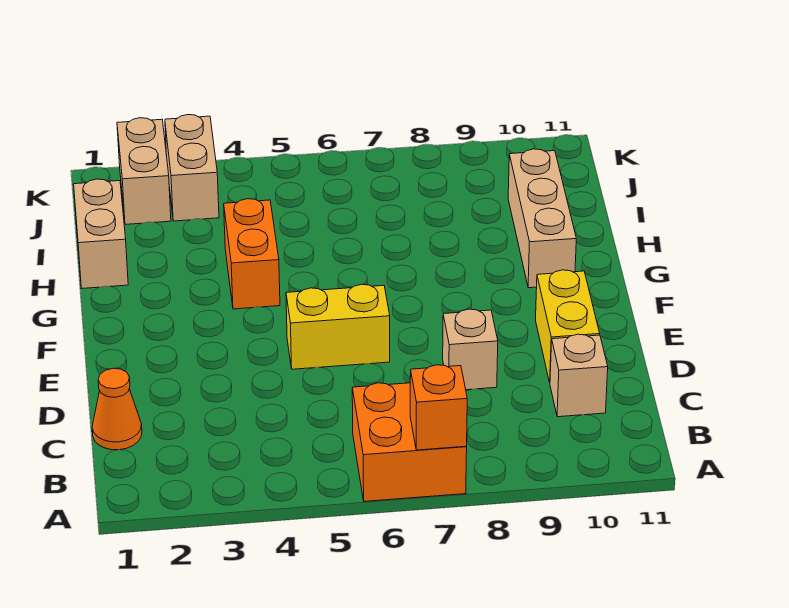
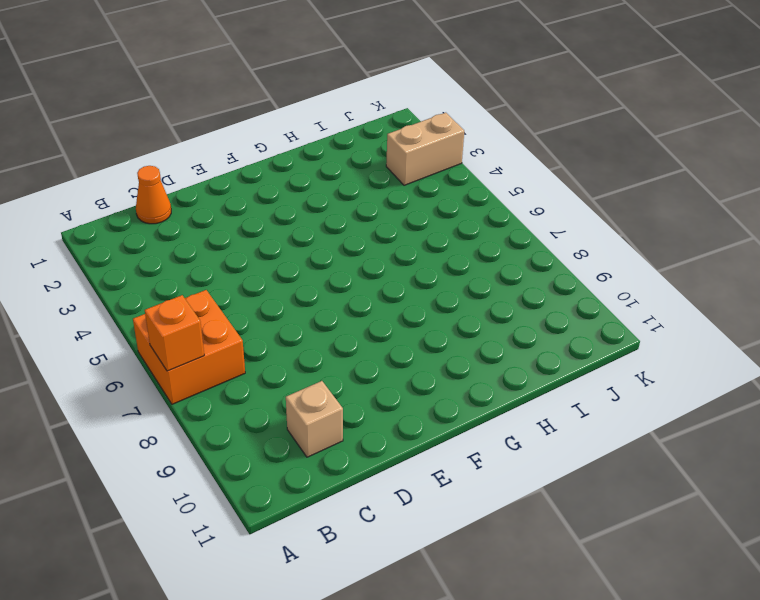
none -> tan brick D8 level 1
none -> yellow brick D10:E10 level 1
none -> yellow brick E5:E6 level 1

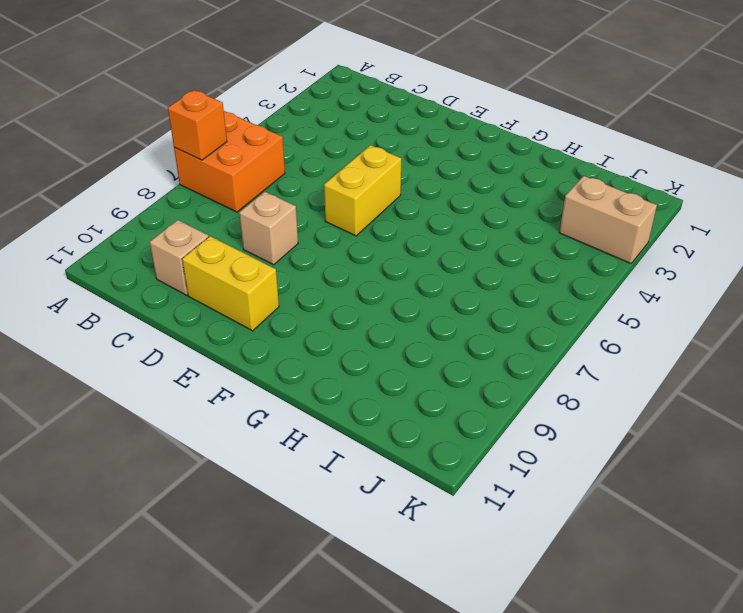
none -> orange cone C1 level 1
none -> orange brick G4:H4 level 1
none -> tan brick G10:I10 level 1

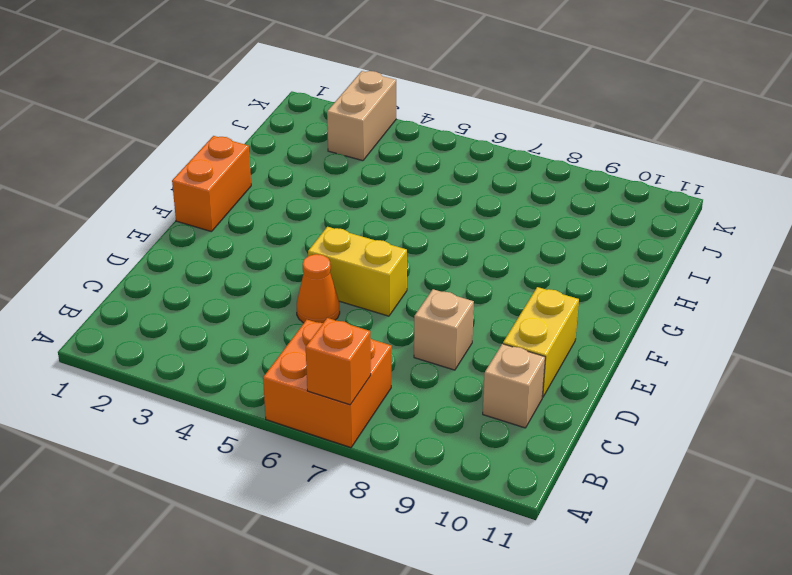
orange cone D5 level 1 -> orange cone C1 level 1
orange brick F1:G1 level 1 -> orange brick G4:H4 level 1
none -> tan brick G10:I10 level 1
none -> tan brick H1:I1 level 1
none -> tan brick J2:K2 level 1

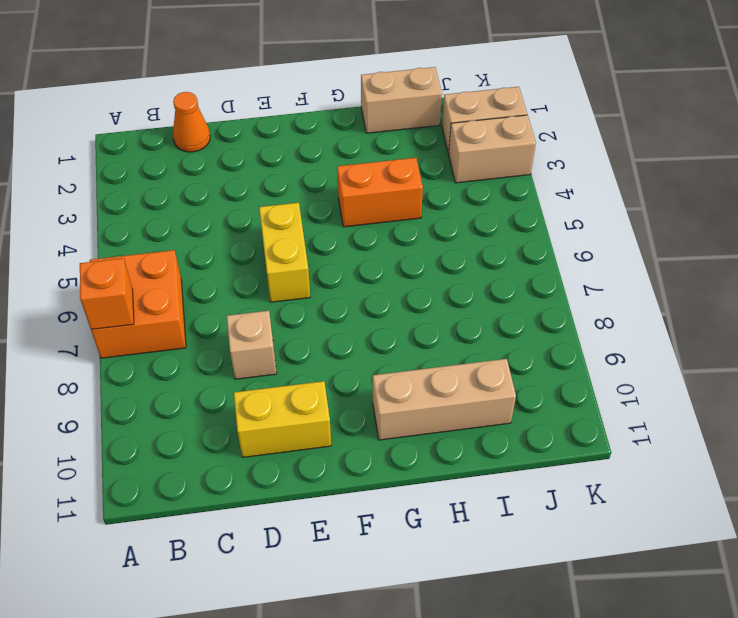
none -> tan brick C10 level 1

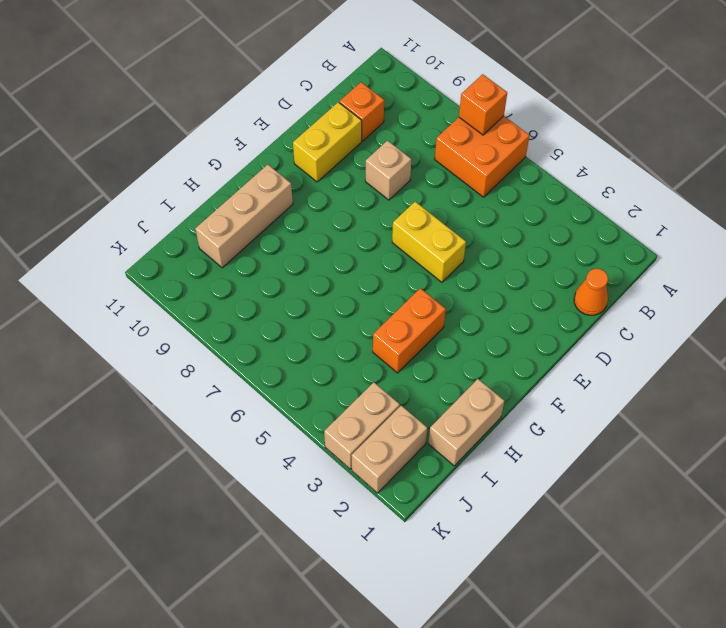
orange brick C10 level 1 -> tan brick C10 level 1

